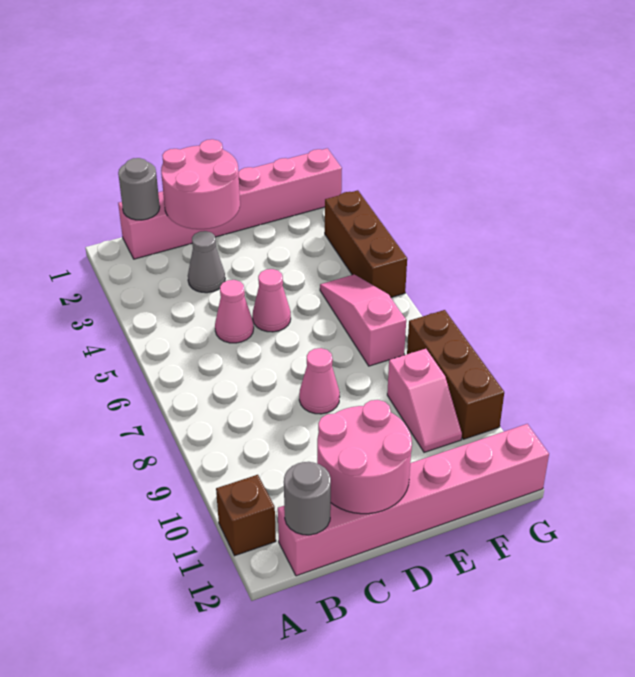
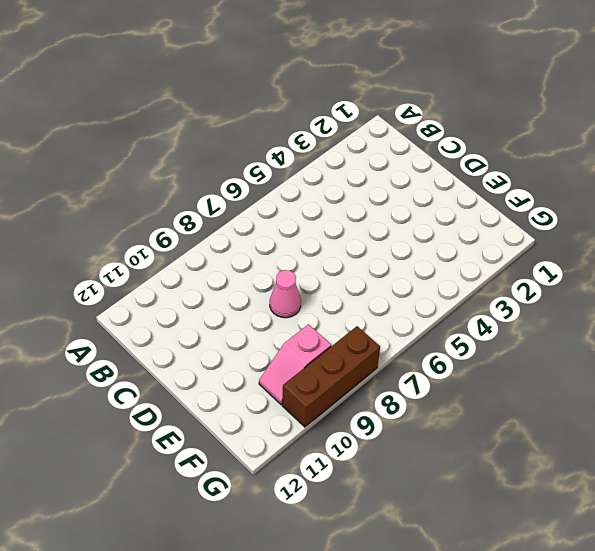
none -> brown brick A11 level 1
none -> pink brick B1:G1 level 1
none -> pink brick B12:G12 level 1

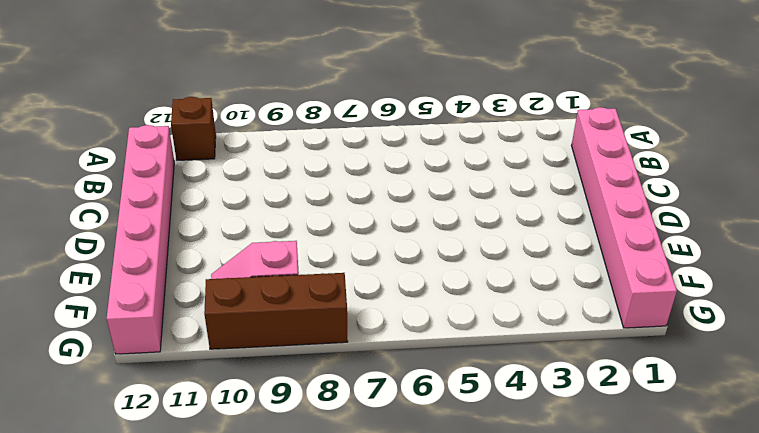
none -> grey cone C3 level 1
none -> pink cone C5 level 1
none -> pink cone D5 level 1

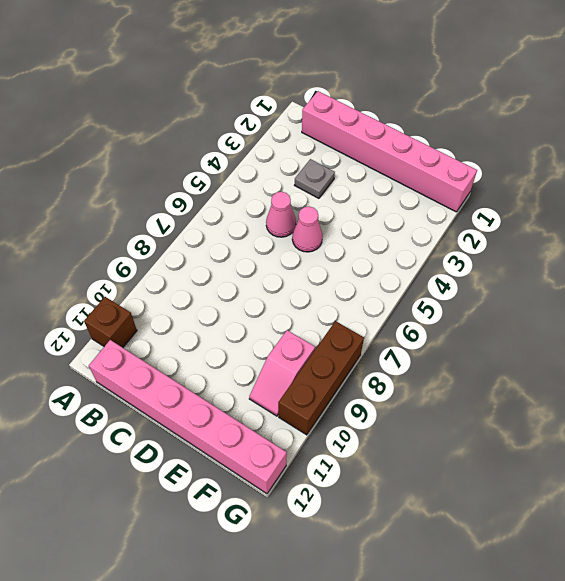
grey plate C3 level 1 -> grey cone C3 level 1
none -> pink cone D8 level 1
none -> pink slope F5:F7 level 1 top 7
none -> brown brick G3:G5 level 1

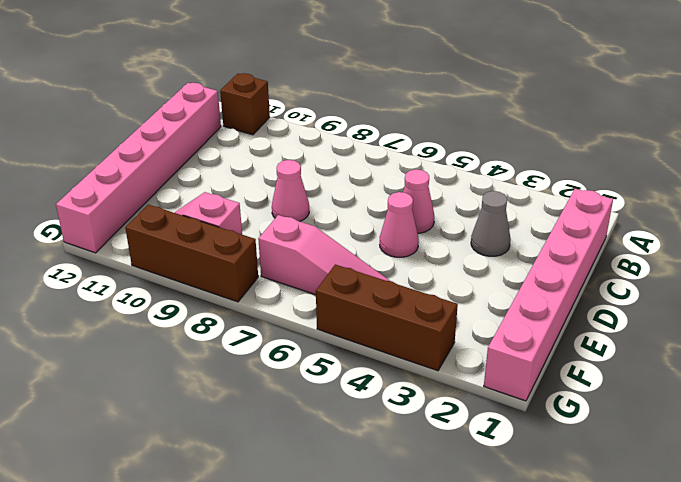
none -> grey round brick B1 level 2
none -> grey round brick B12 level 2
none -> pink round brick C1:D2 level 2

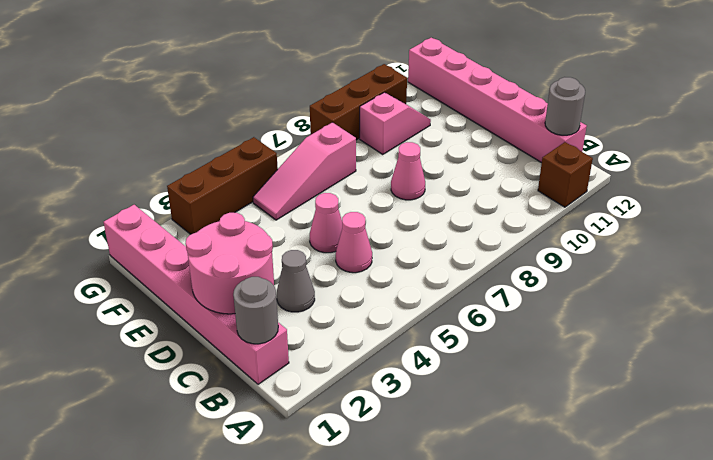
none -> pink round brick C11:D12 level 2

